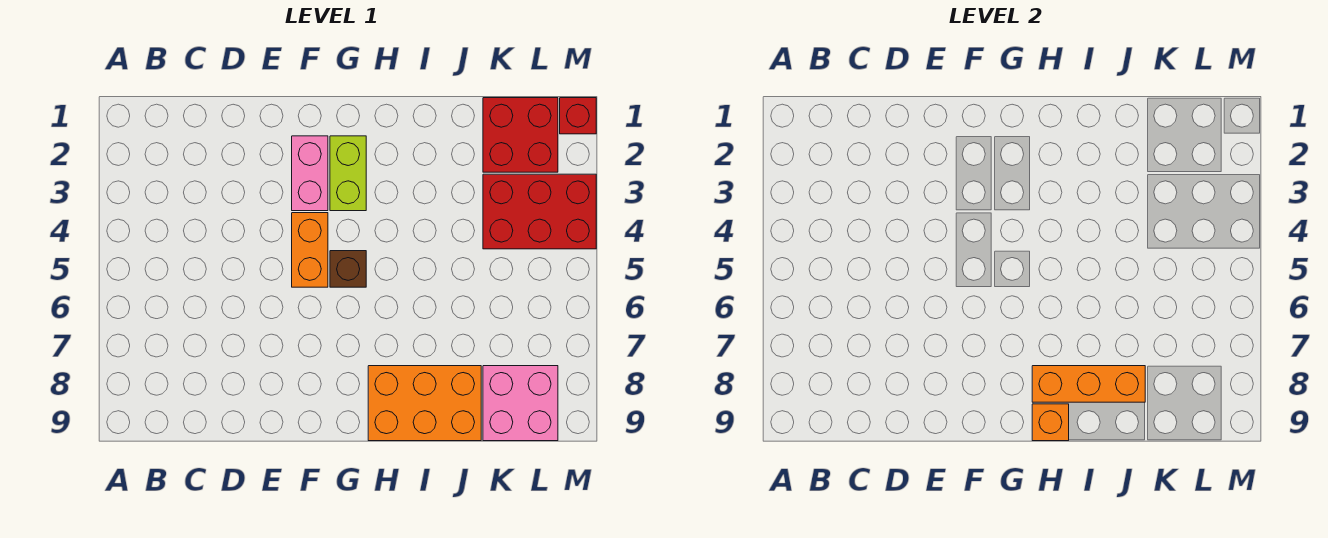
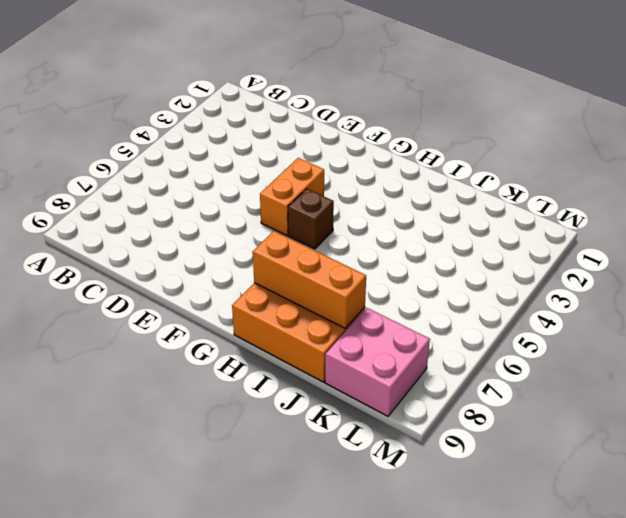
none -> pink brick F2:F3 level 1
none -> lime brick G2:G3 level 1

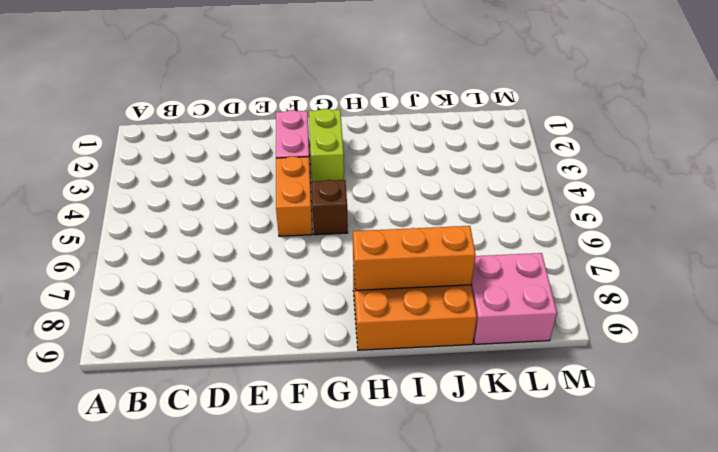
none -> red brick K1:L2 level 1
none -> red brick K3:M4 level 1

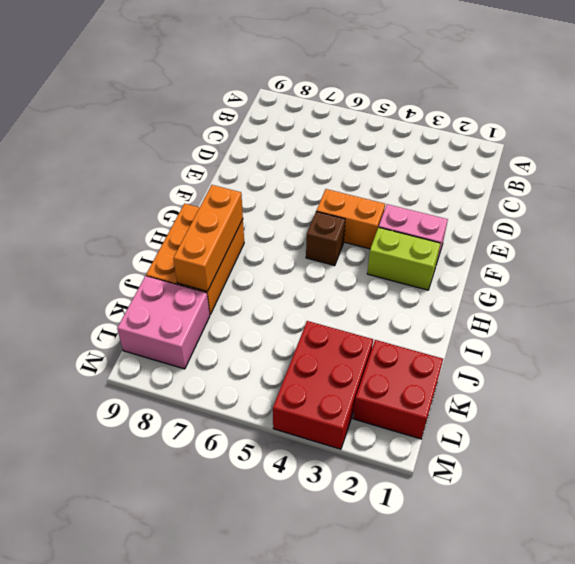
none -> red brick M1 level 1
none -> orange brick H9 level 2

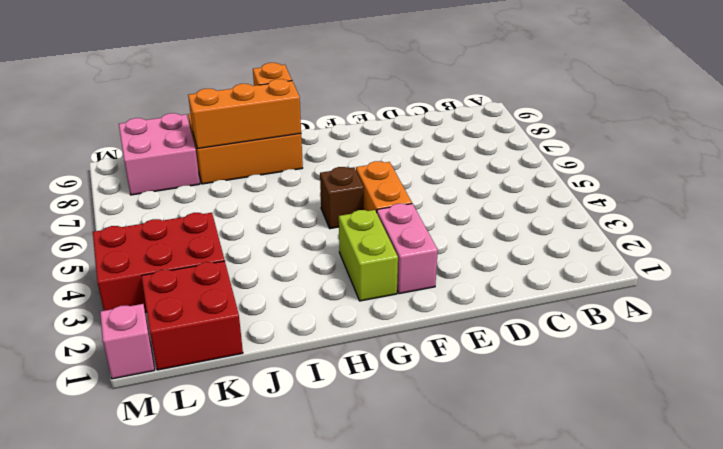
pink brick M1 level 1 -> red brick M1 level 1

